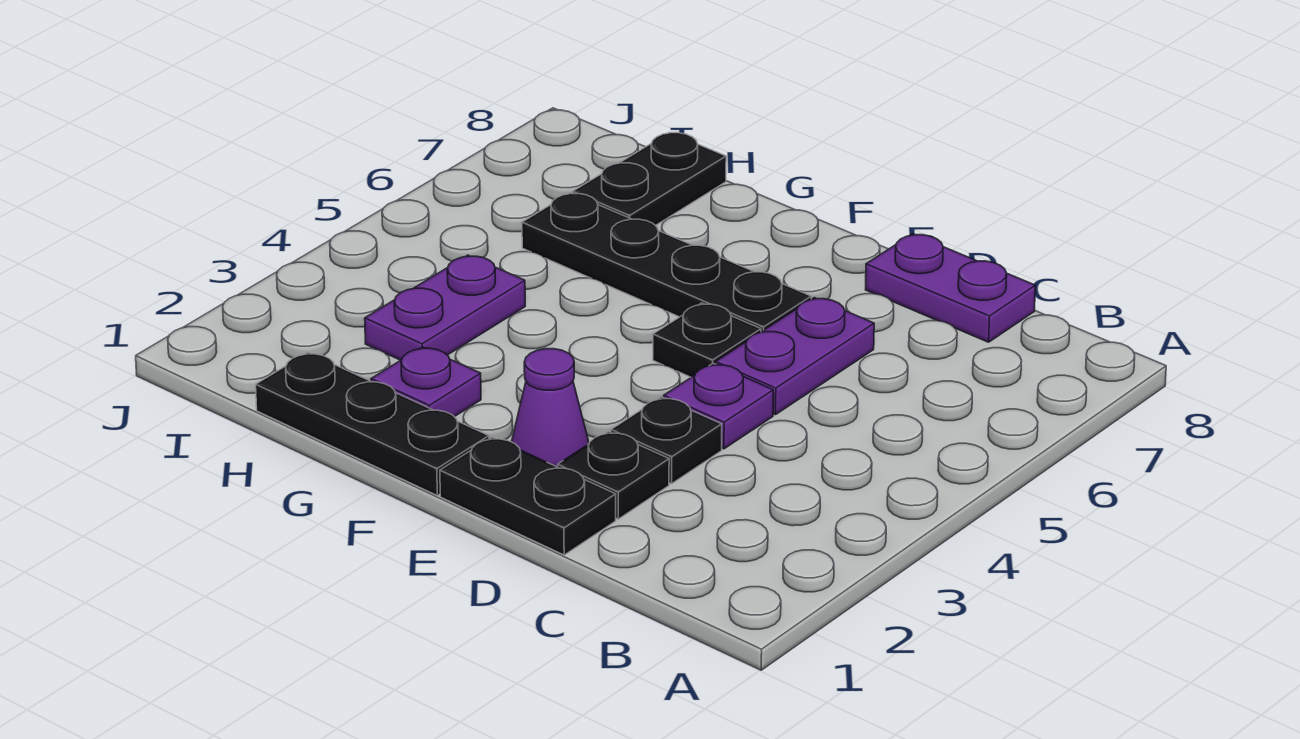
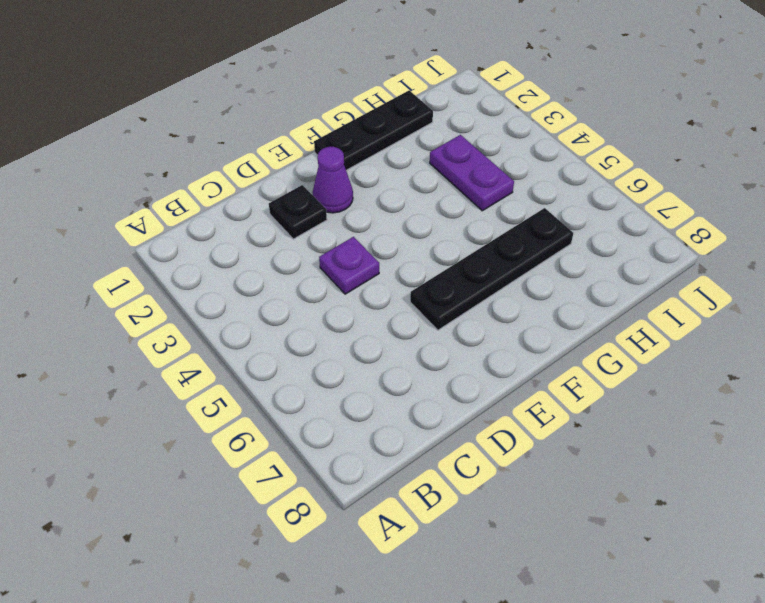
none -> purple plate C8:D8 level 1
none -> black plate D1:E1 level 1
none -> black plate D3 level 1

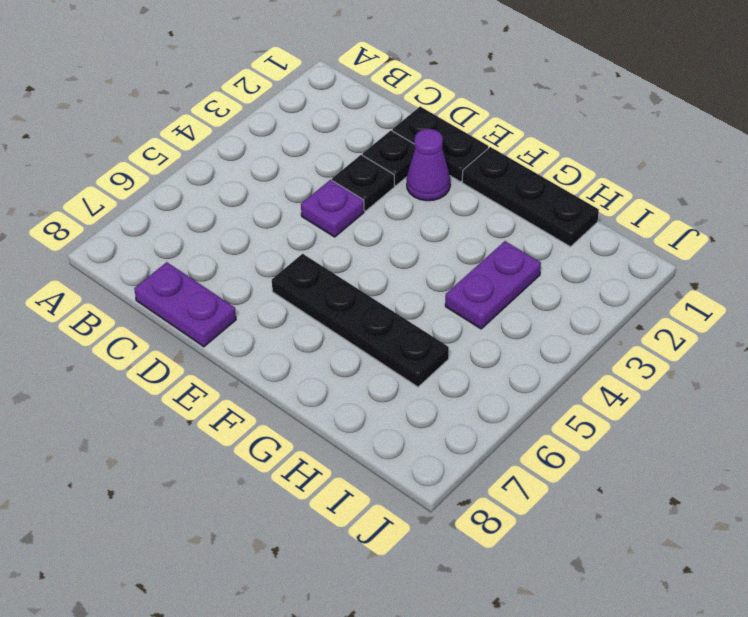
none -> purple plate D5:D6 level 1
none -> black plate E5 level 1
none -> purple plate G2 level 1

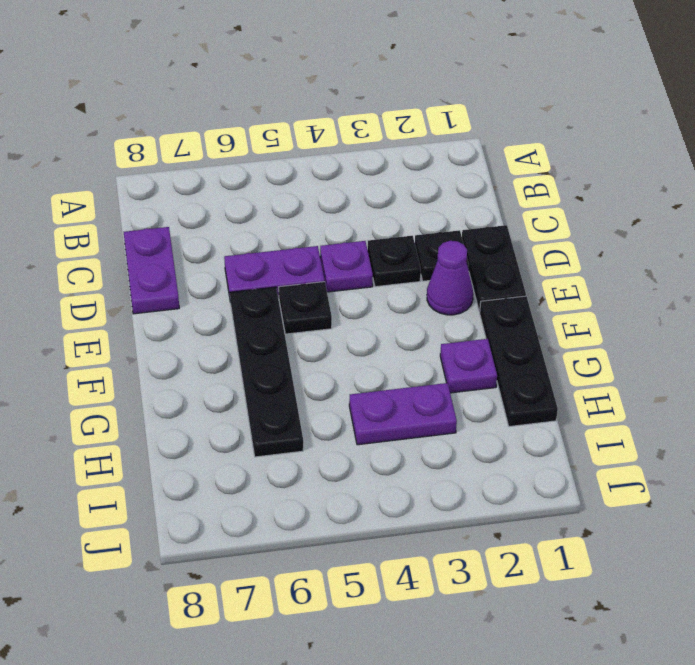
none -> black plate H7:H8 level 1

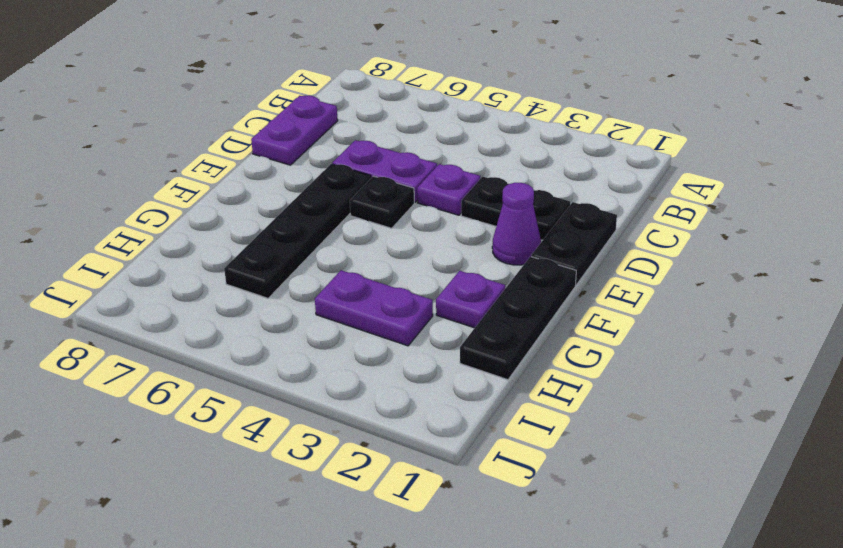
none -> black plate H7:H8 level 1

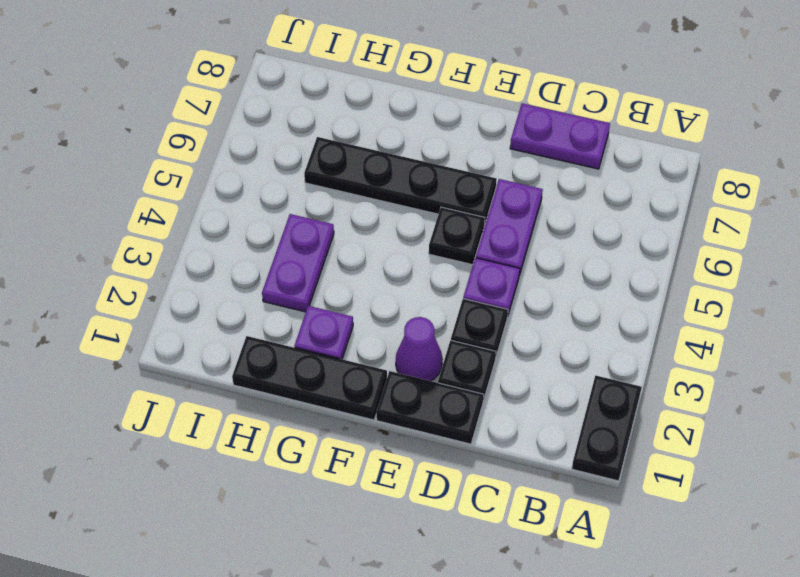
black plate A1:A2 level 1 -> black plate H7:H8 level 1

